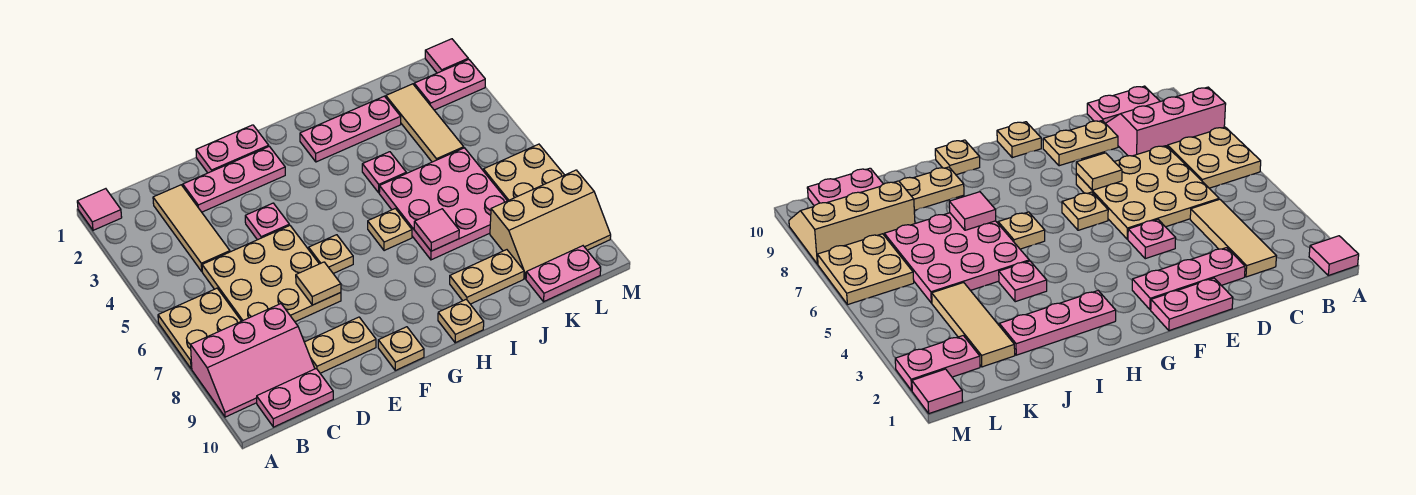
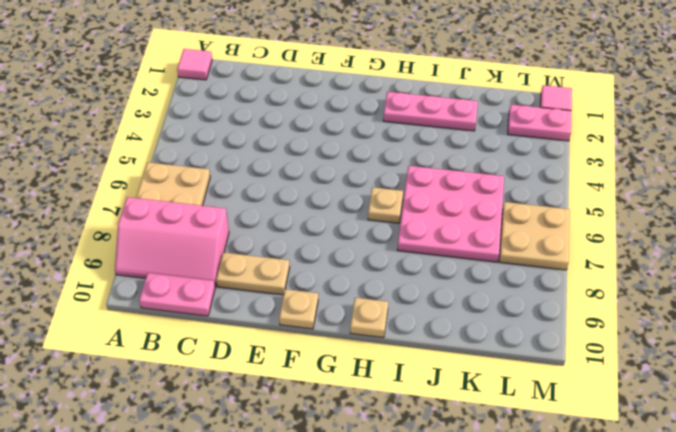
none -> tan tile C2:C4 level 1
none -> tan plate C5:E7 level 1
none -> pink plate D2:F2 level 1

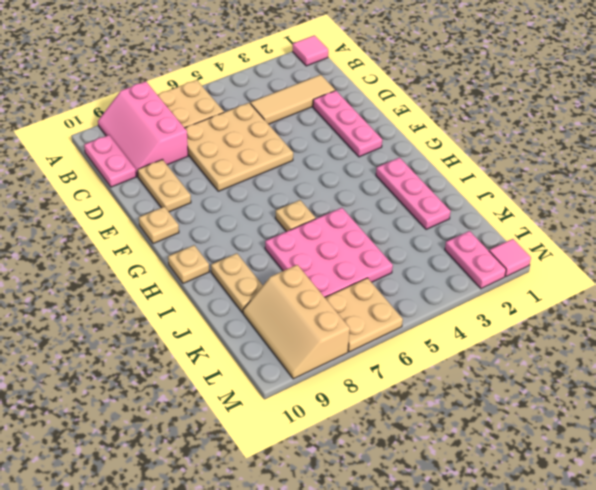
none -> pink plate E1:F1 level 1
none -> pink plate E4 level 1
none -> tan plate F6 level 1

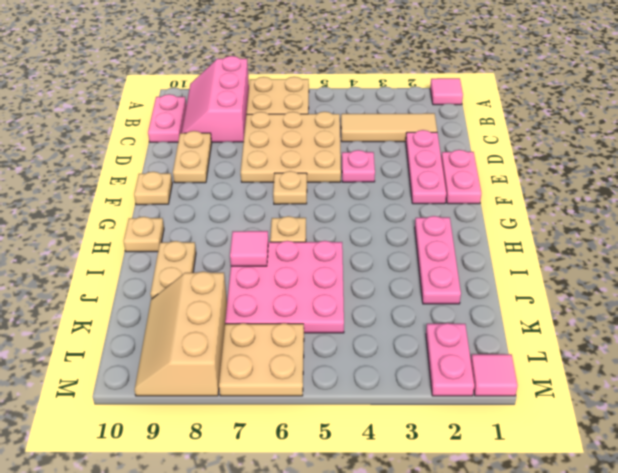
none -> pink plate I4 level 1
none -> tan tile K2:K4 level 1
none -> pink plate K10:L10 level 1

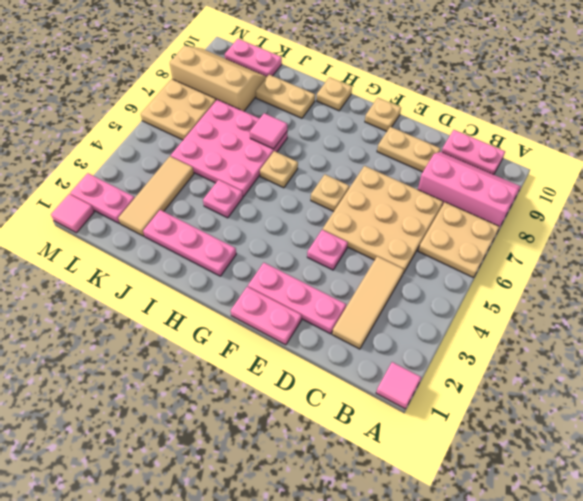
none -> tan tile E7 level 2

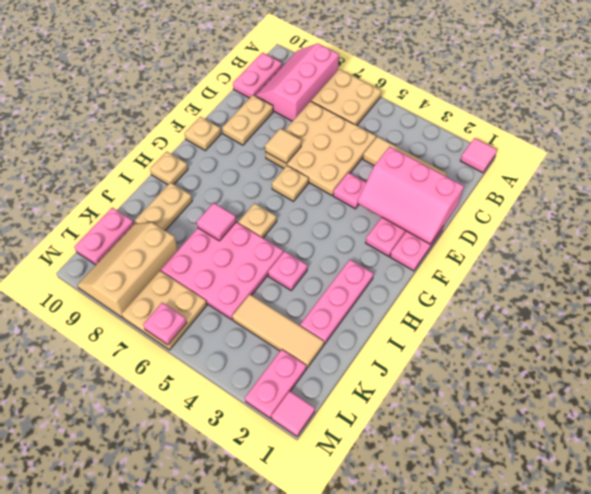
pink slope D1:E3 level 2 top D -> none
pink plate M6 level 2 -> none

